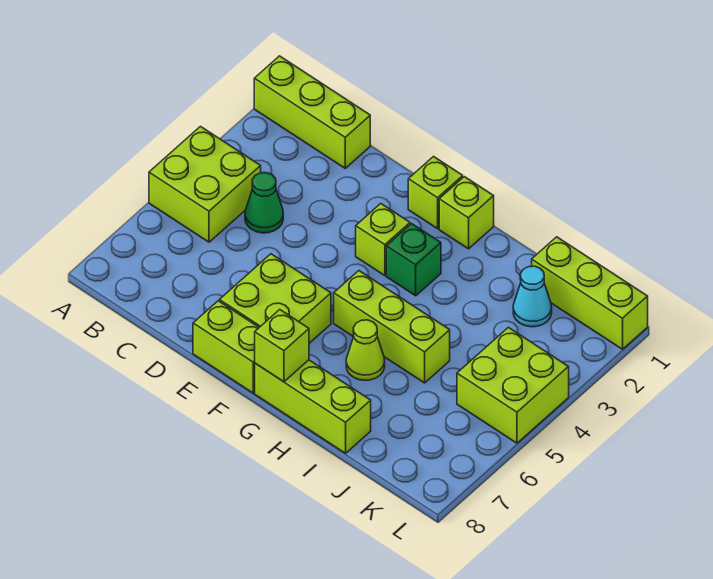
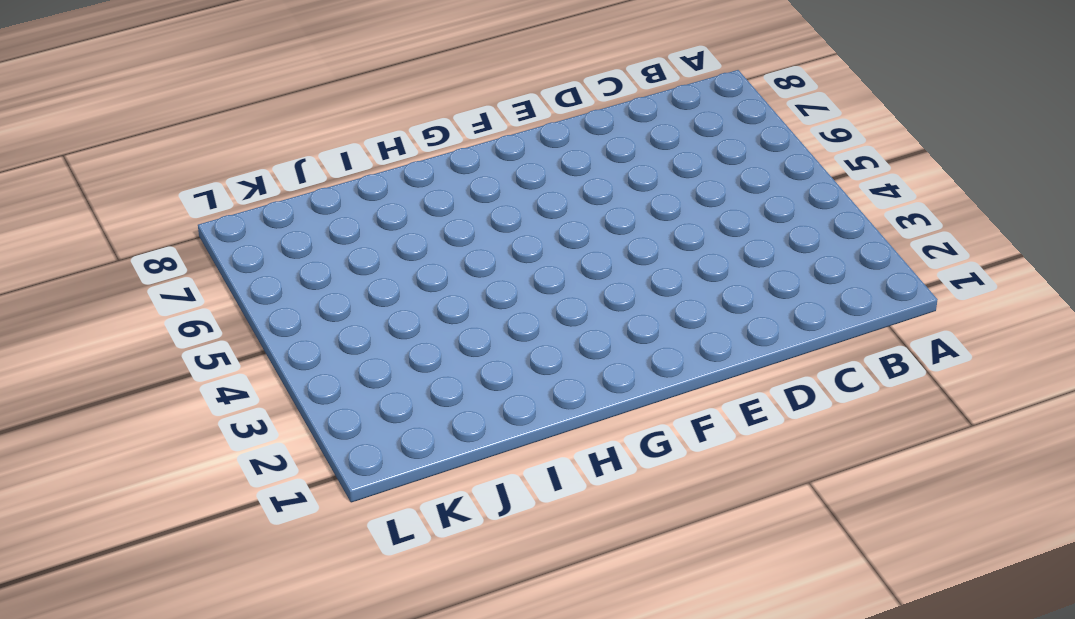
none -> lime brick A1:C1 level 1
none -> lime brick A4:B5 level 1
none -> green cone C4 level 1

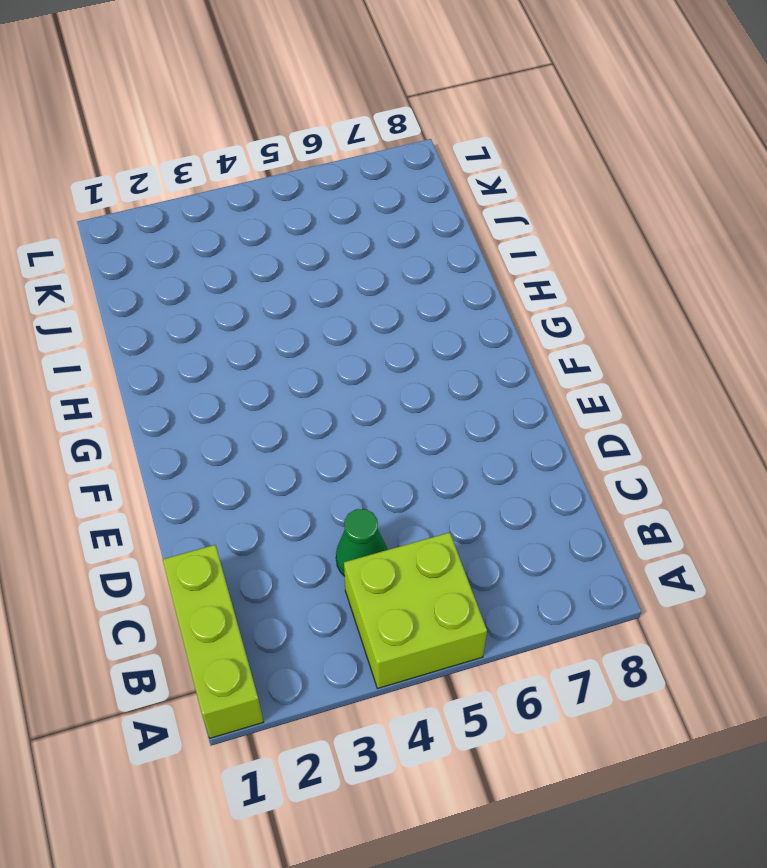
none -> lime brick E6:F7 level 1
none -> lime brick E8:F8 level 1
none -> lime brick F1 level 1

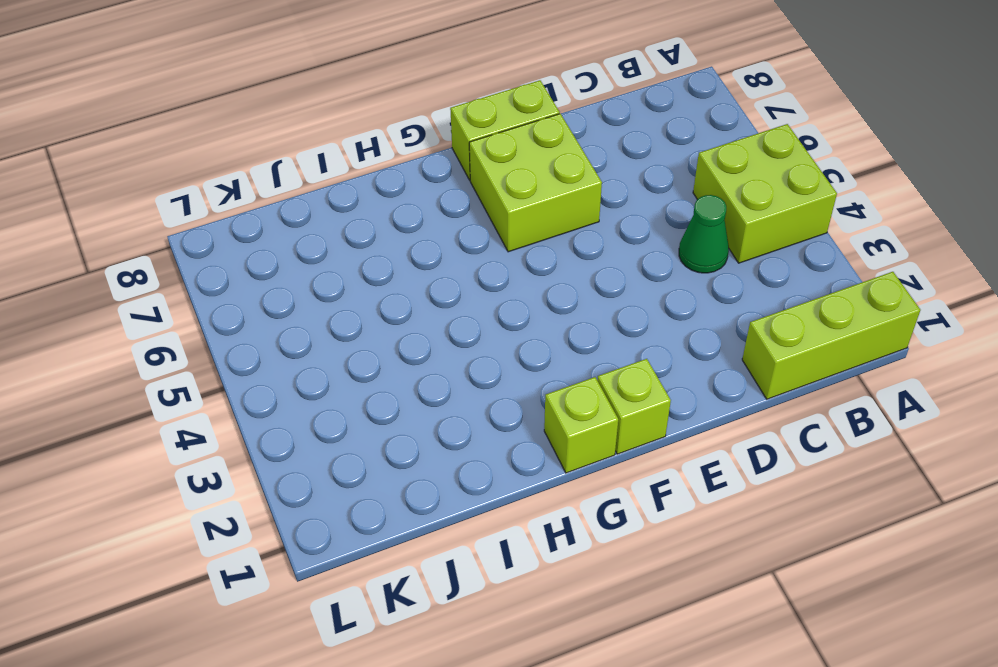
none -> lime brick F3 level 1
none -> green brick G3 level 1
none -> lime brick G5:I5 level 1

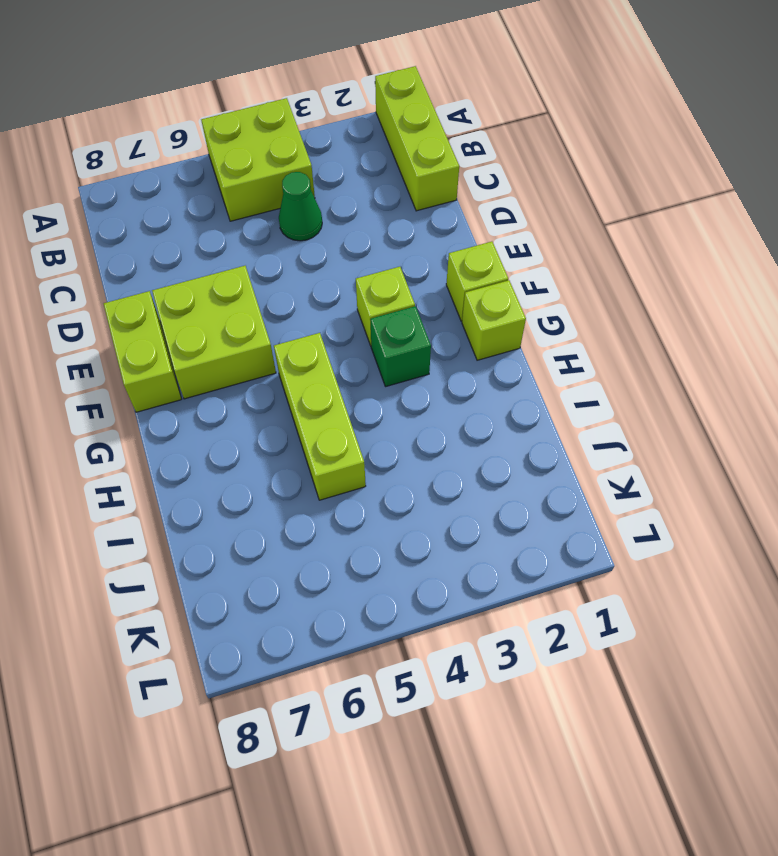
none -> lime brick G8:I8 level 1
none -> lime cone H6 level 1
none -> lime brick J1:L1 level 1

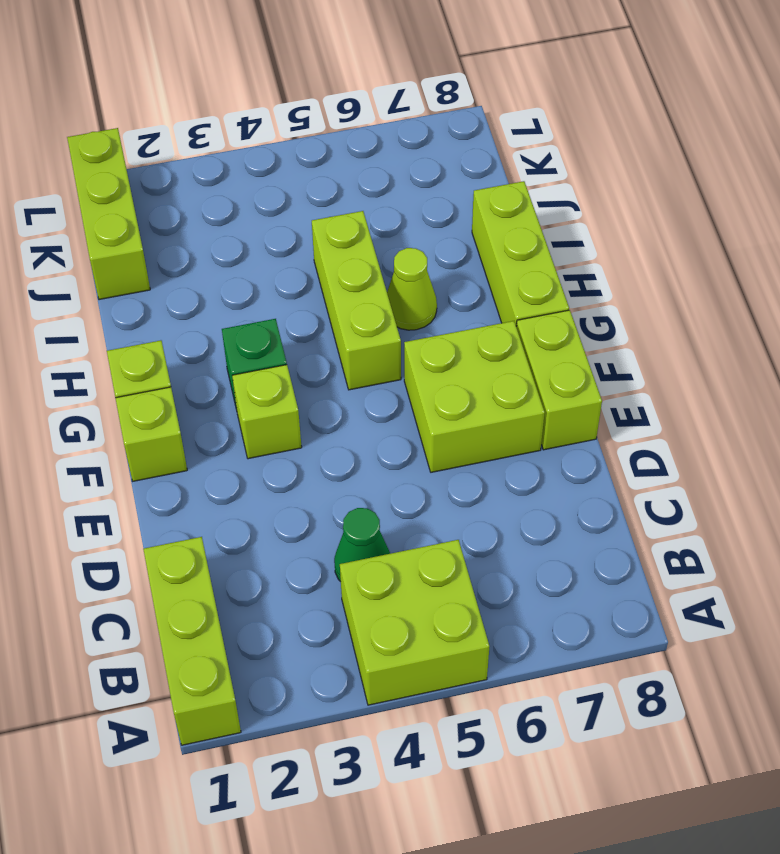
none -> cyan cone J2 level 1
none -> lime brick K4:L5 level 1
none -> lime brick G8 level 2

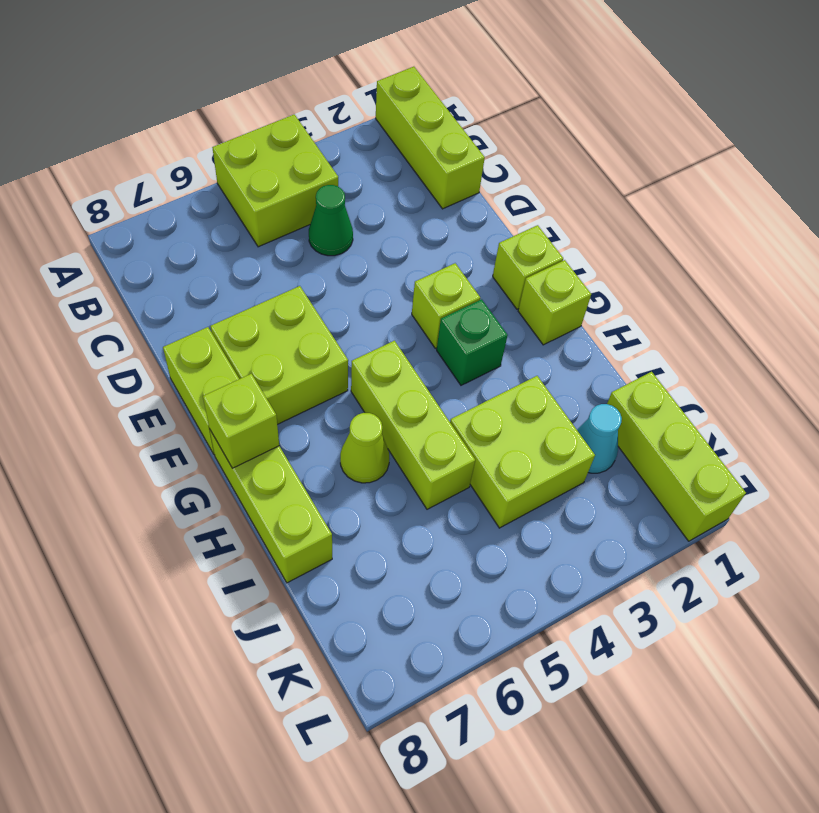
lime brick I3:J4 level 1 -> lime brick K4:L5 level 1

